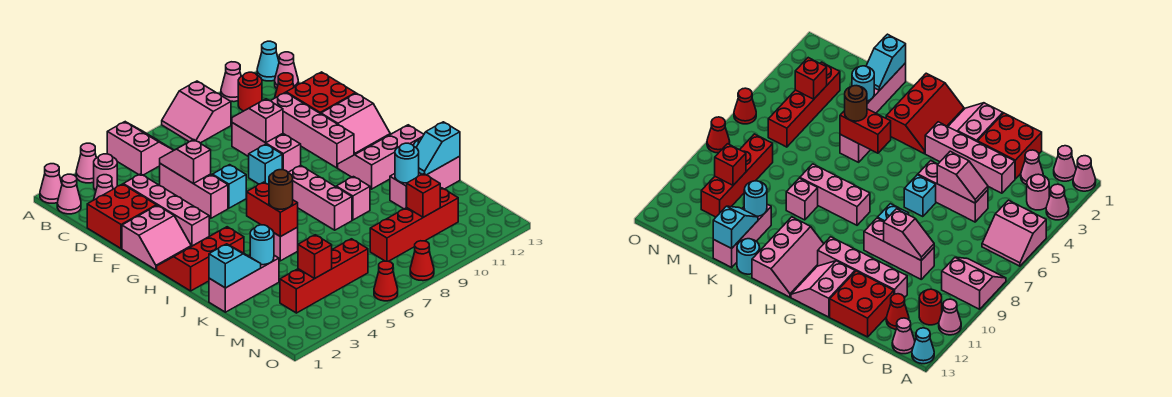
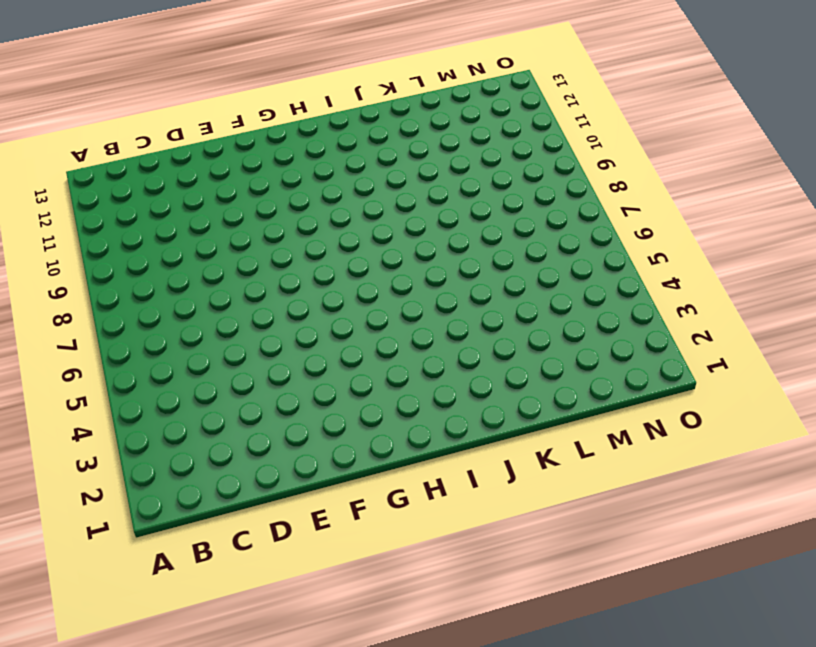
none -> pink cone A1 level 1
none -> pink cone A3 level 1
none -> pink slope A5:B6 level 1 top 5
none -> pink slope A8:B9 level 1 top 9

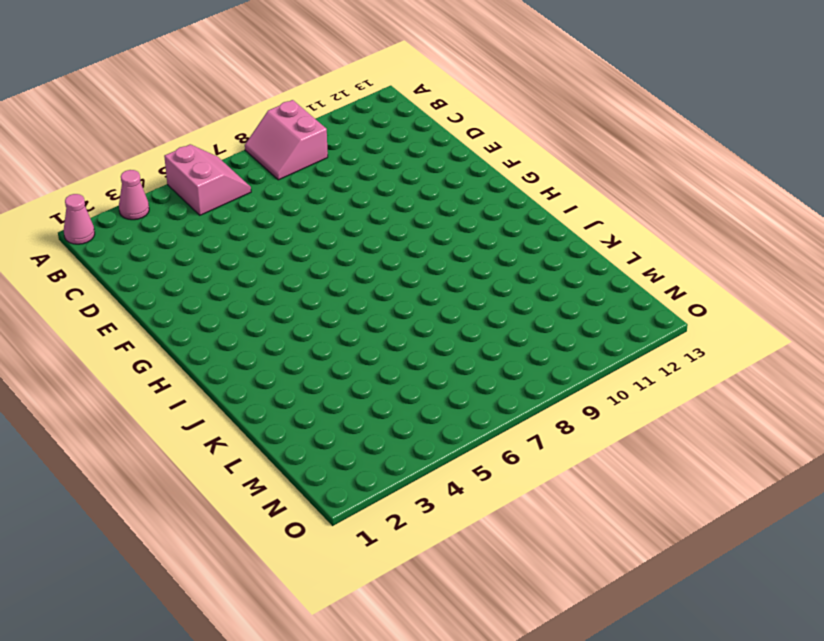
none -> pink cone A11 level 1
none -> cyan cone A13 level 1
none -> pink cone B1 level 1
none -> pink round brick B3 level 1

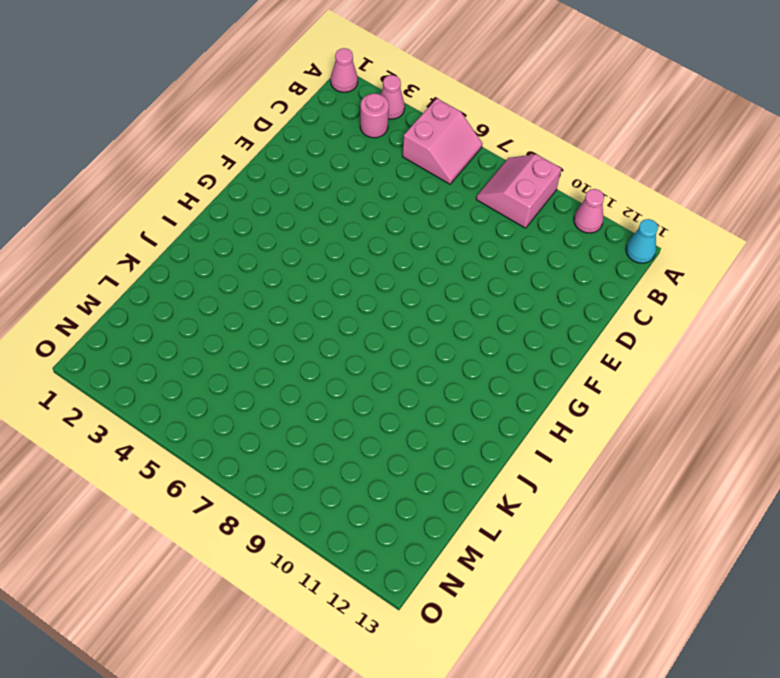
none -> pink cone B1 level 1
none -> red round brick B11 level 1
none -> pink cone B13 level 1
none -> pink cone C2 level 1

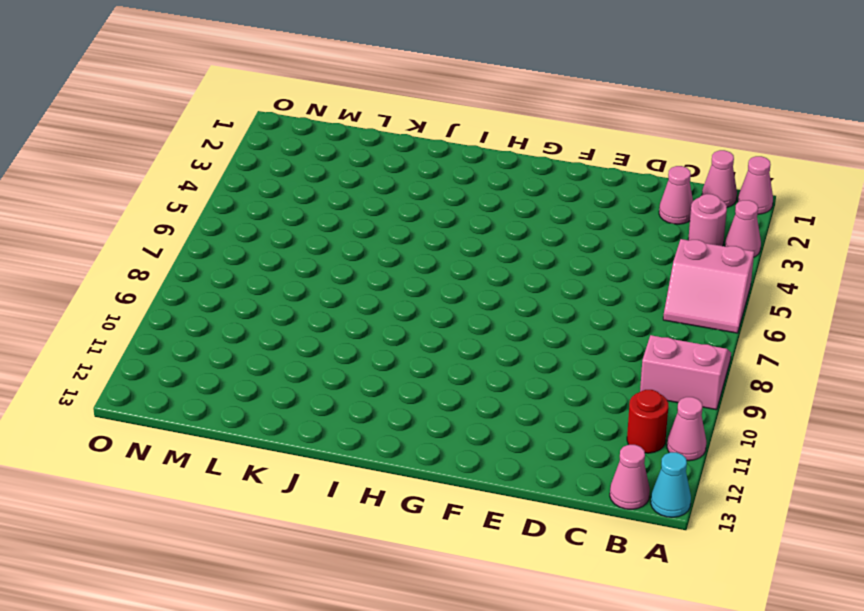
none -> red cone C12 level 1
none -> red brick D1:E2 level 1
none -> pink brick D3:G3 level 1
none -> pink brick D5:F5 level 1

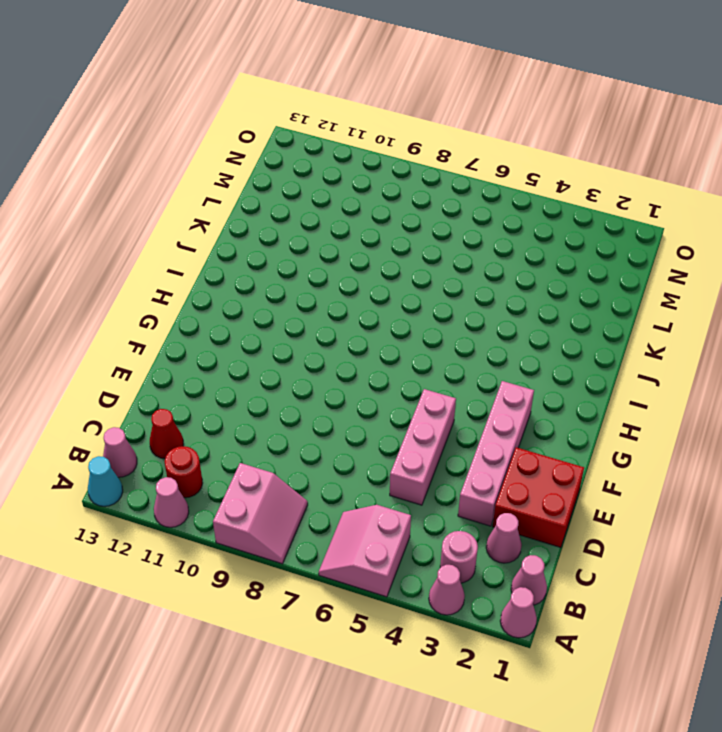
none -> pink brick D9:F9 level 1
none -> pink brick D11:G11 level 1
none -> red brick D12:E13 level 1
none -> pink slope F1:G2 level 1 top F

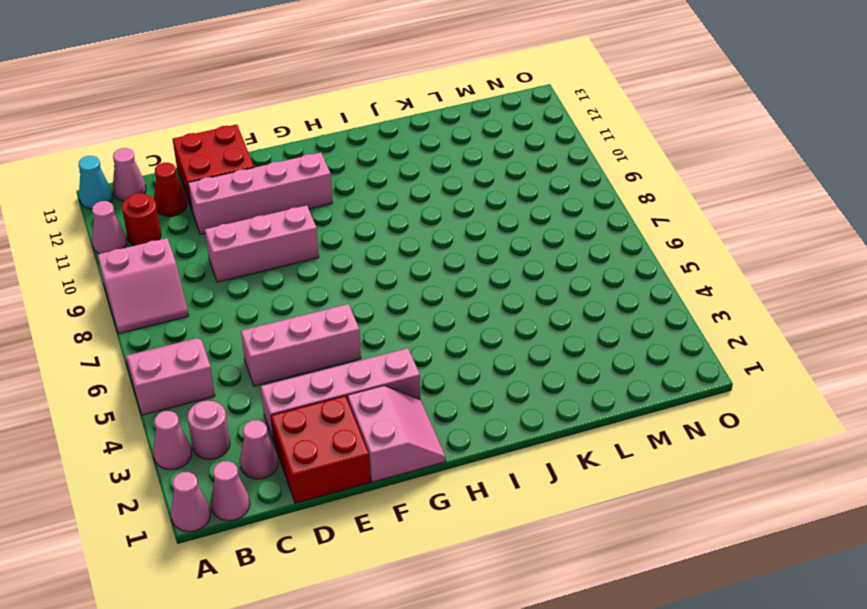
none -> cyan brick F6 level 1
none -> cyan brick F8 level 1
none -> pink slope F12:G13 level 1 top F
none -> red slope H1:I3 level 1 top I

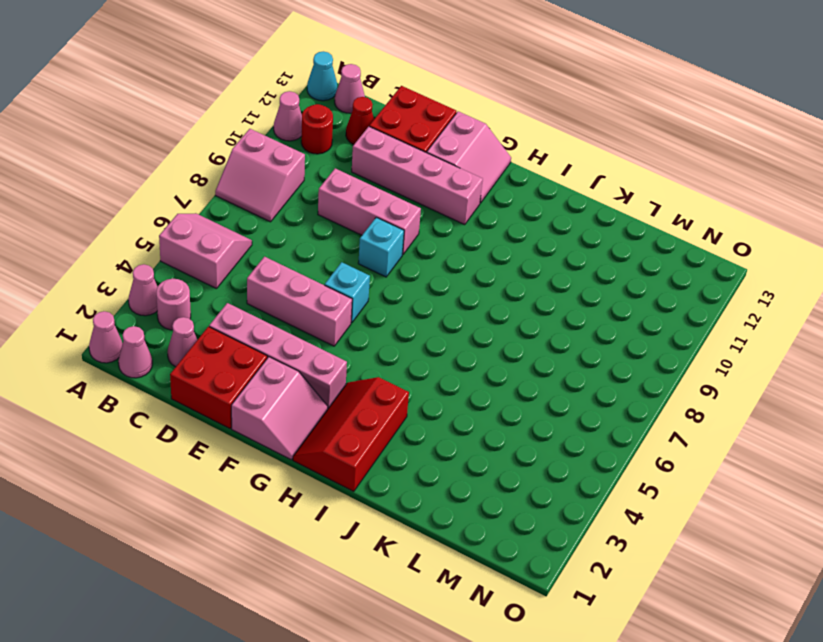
none -> pink brick H8:J8 level 1
none -> pink slope H11:I13 level 1 top I
none -> pink brick J5 level 1
none -> pink brick J9 level 1

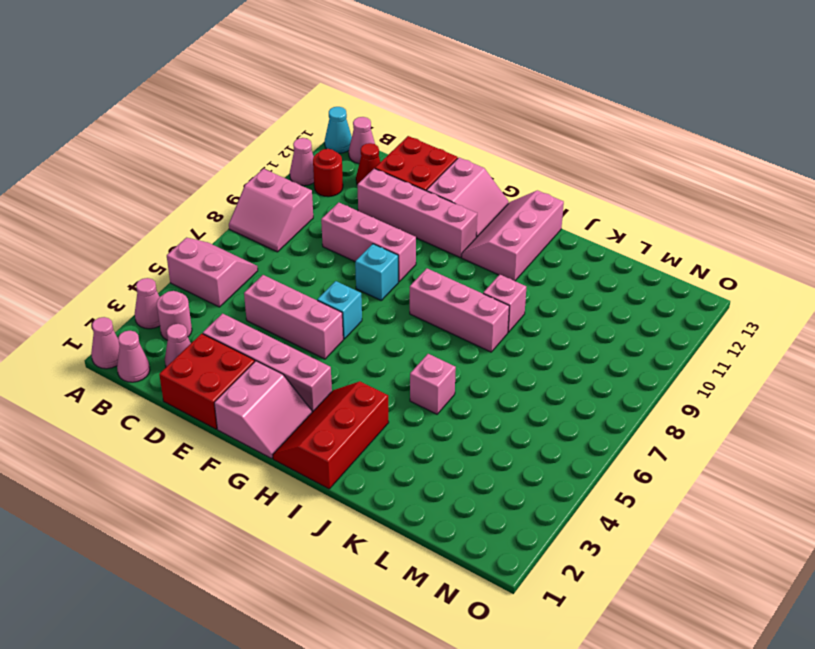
none -> cyan round brick J13 level 1
none -> pink brick K1:K3 level 1
none -> pink brick K11:K13 level 1
none -> red brick M3:M6 level 1

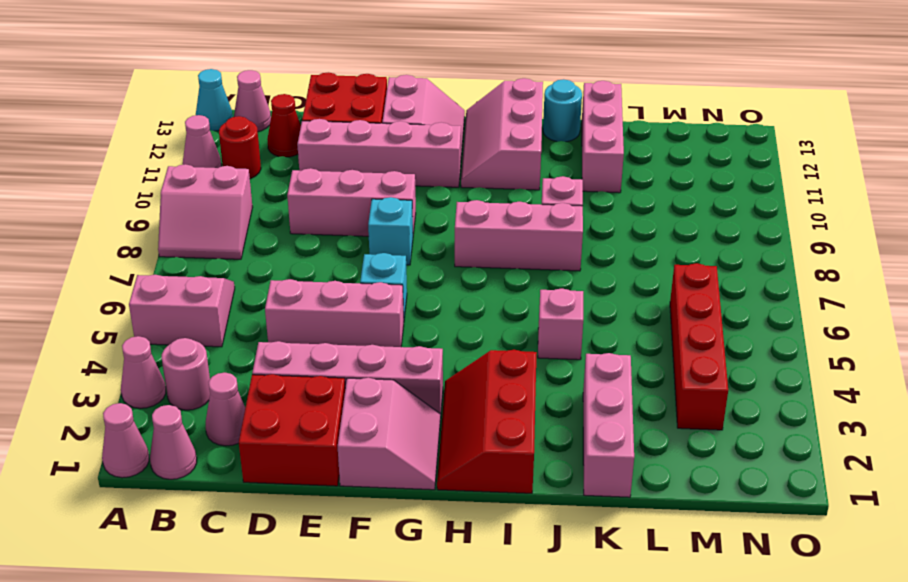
none -> red brick M8:M11 level 1
none -> red cone O6 level 1
none -> red cone O8 level 1
none -> pink slope D5:E5 level 2 top E

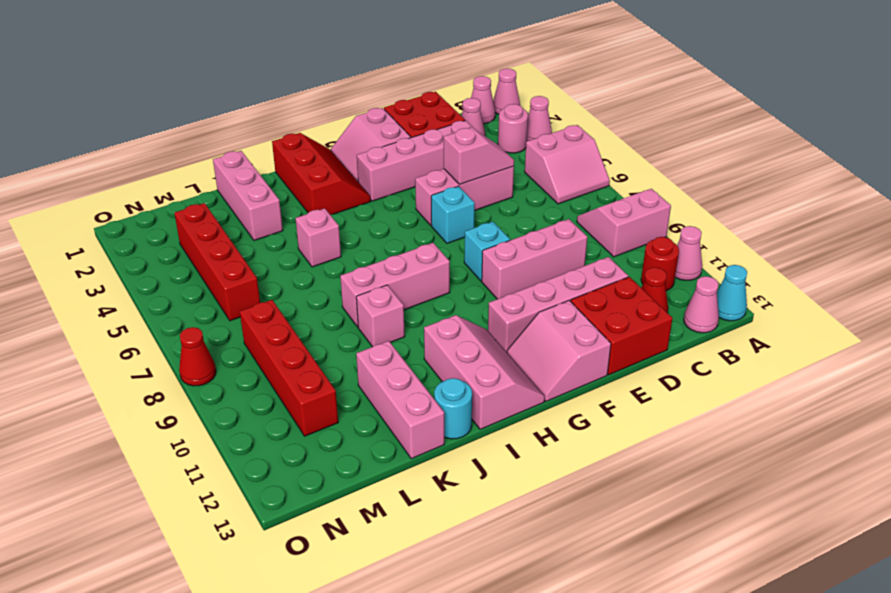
none -> red cone O6 level 1
none -> pink slope D9:E9 level 2 top E
none -> red brick I5:J5 level 2
none -> cyan slope K1:K2 level 2 top 1

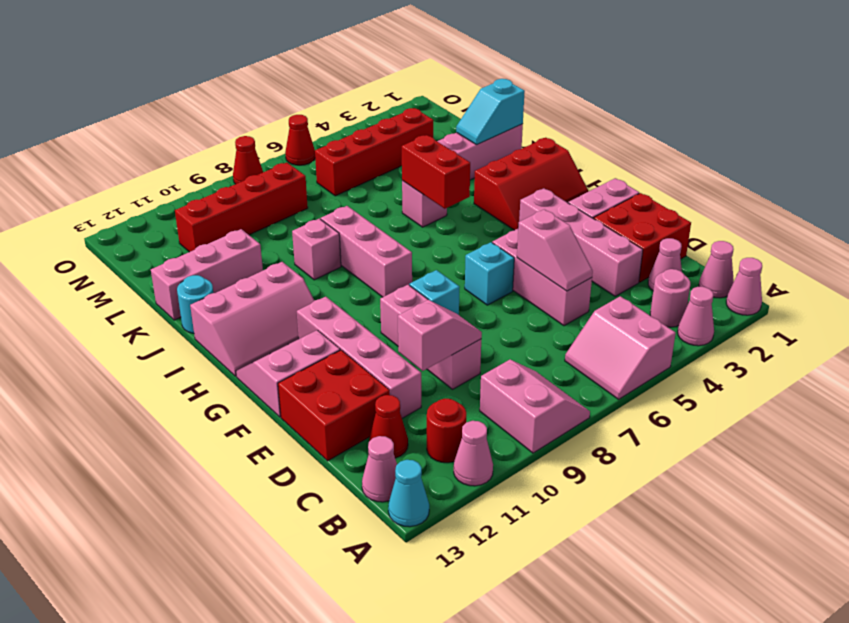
pink slope D9:D10 level 2 top 10 -> pink slope D9:E9 level 2 top E
none -> cyan round brick K3 level 2
none -> cyan round brick K11 level 2
none -> cyan slope K12:K13 level 2 top 13
none -> red brick M4 level 2

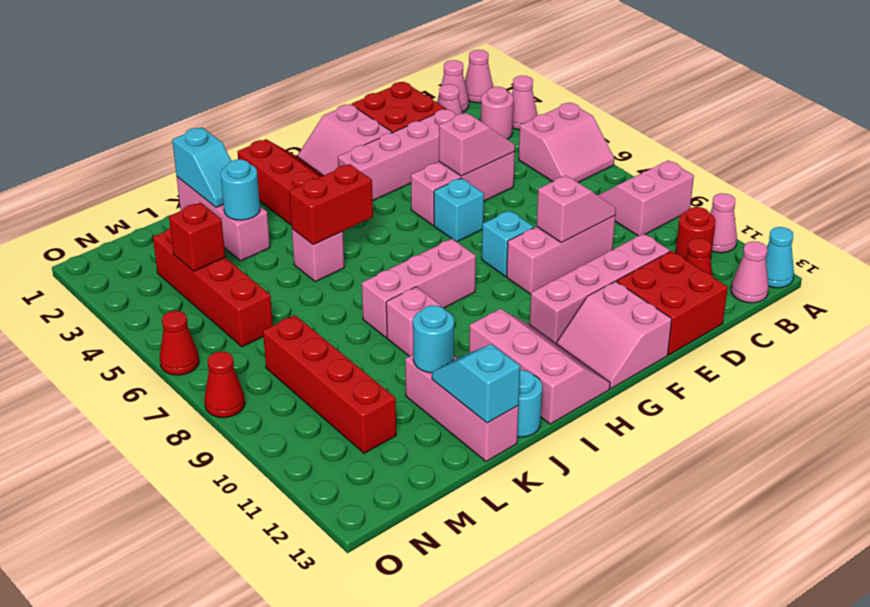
none -> red brick M10 level 2
none -> brown round brick J5 level 3

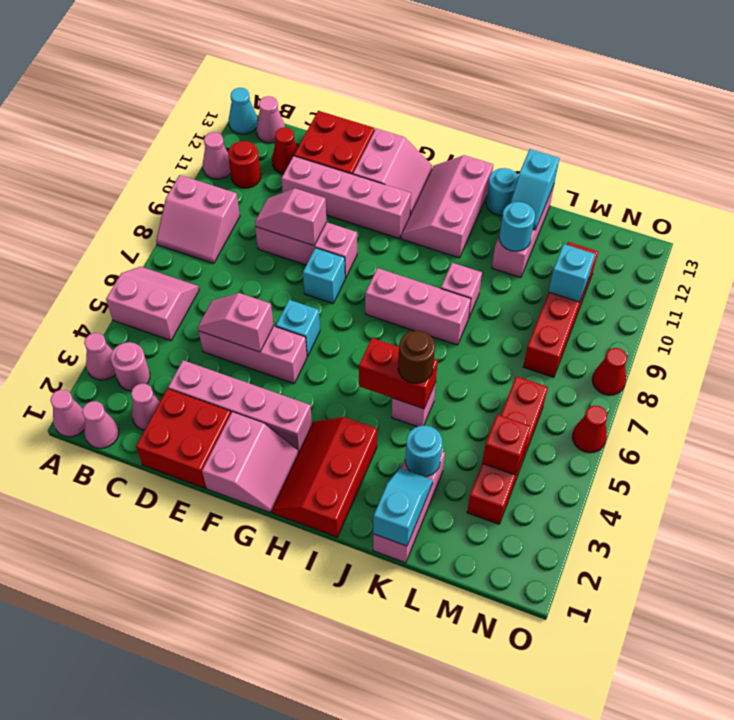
cyan brick M10 level 2 -> red brick M10 level 2

